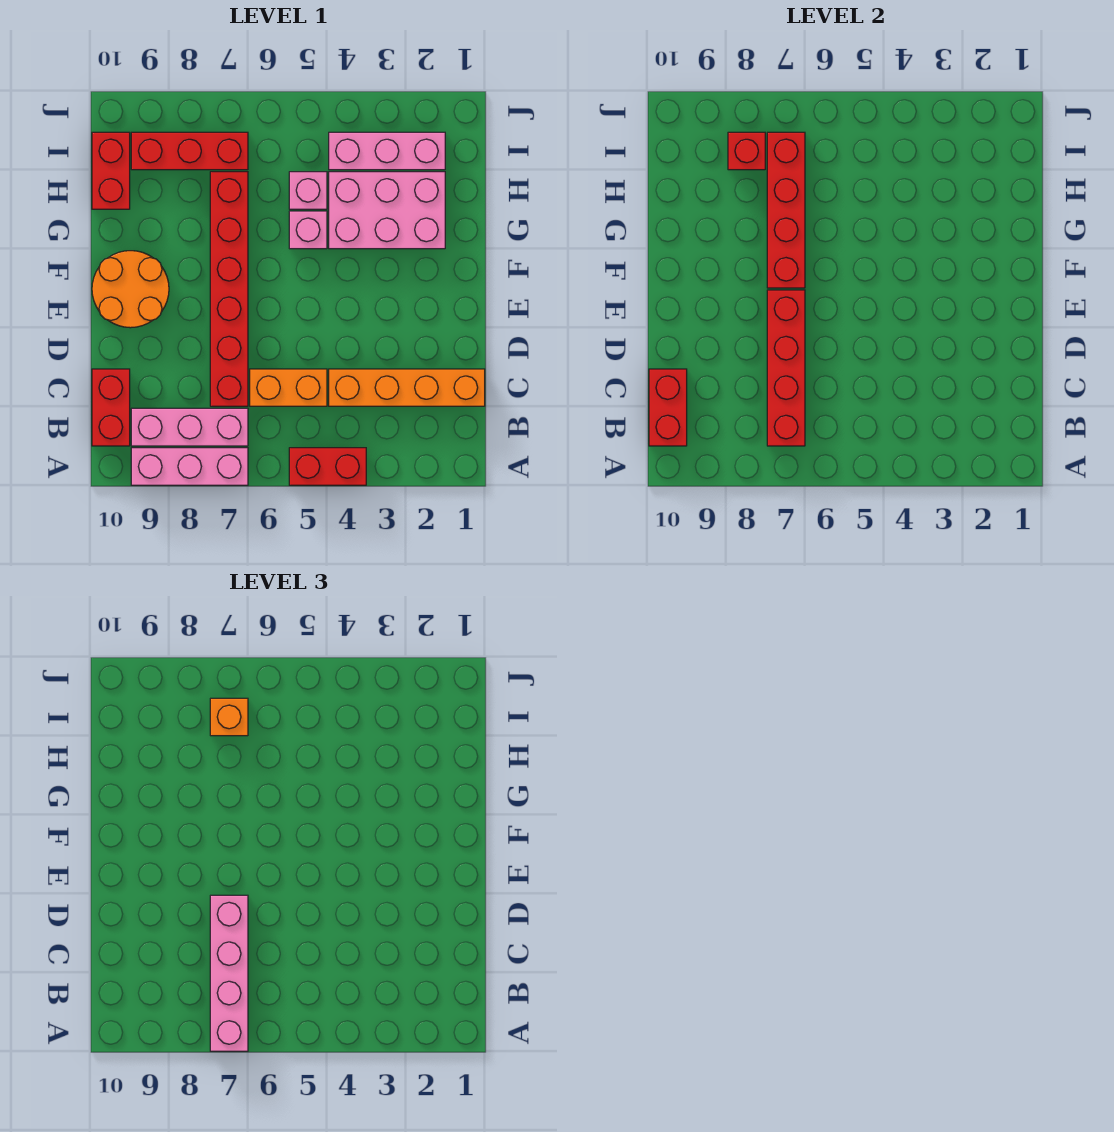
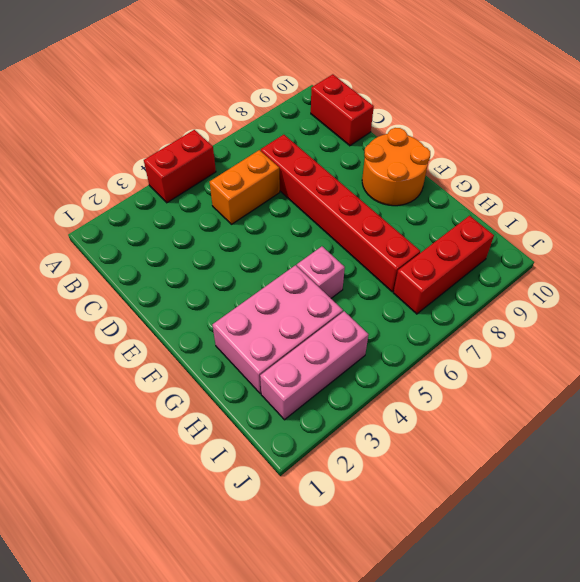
none -> pink brick A7:A9 level 1
none -> pink brick B7:B9 level 1
none -> orange brick C1:C4 level 1

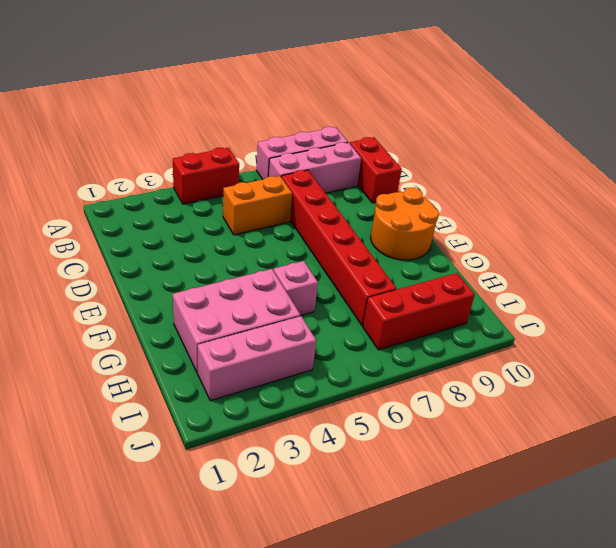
none -> orange brick C1:C4 level 1
none -> pink brick H5 level 1
none -> red brick H10:I10 level 1

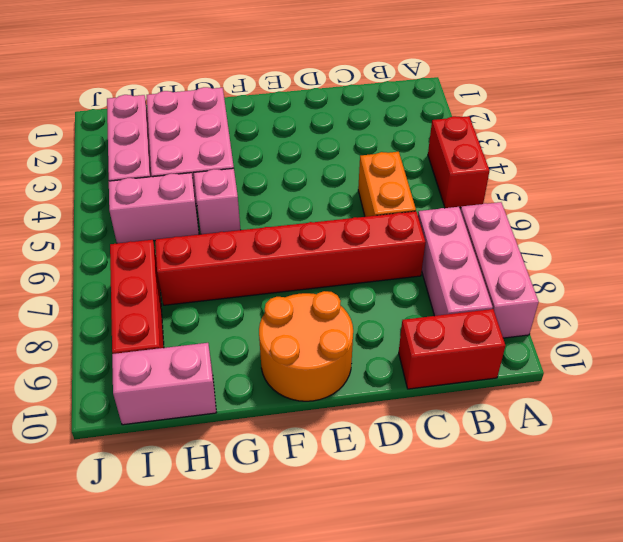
pink brick H5:I5 level 1 -> pink brick H5 level 1
pink brick H10:I10 level 1 -> red brick H10:I10 level 1
none -> orange brick C1:C4 level 1
none -> red brick B7:E7 level 2
none -> red brick B10:C10 level 2

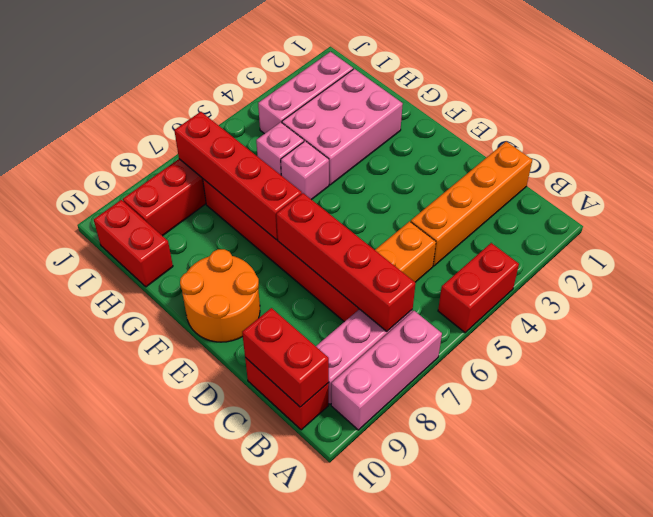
none -> red brick I8 level 2
none -> pink brick A7:D7 level 3
none -> orange brick I7 level 3

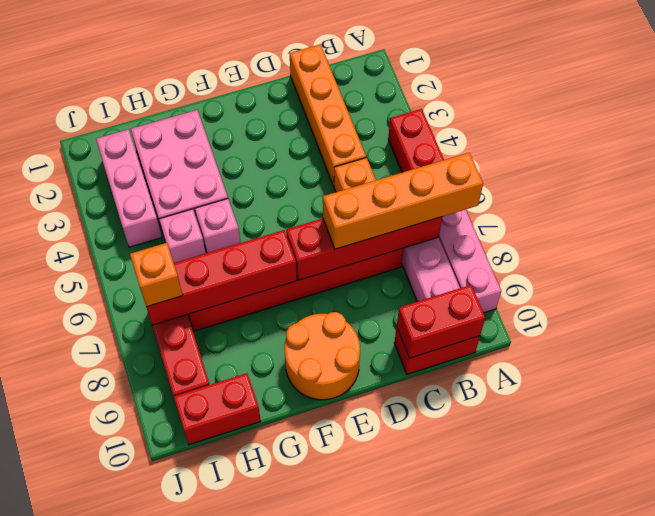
orange brick A7:D7 level 3 -> pink brick A7:D7 level 3
none -> red brick I8 level 2

